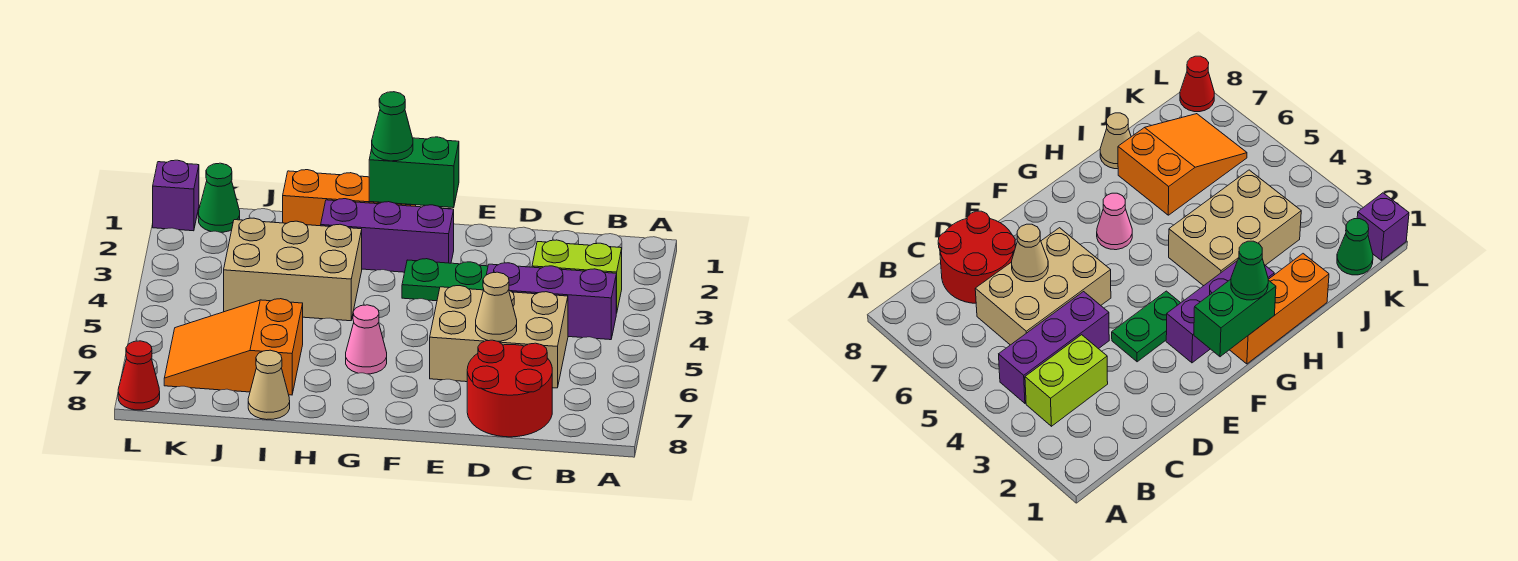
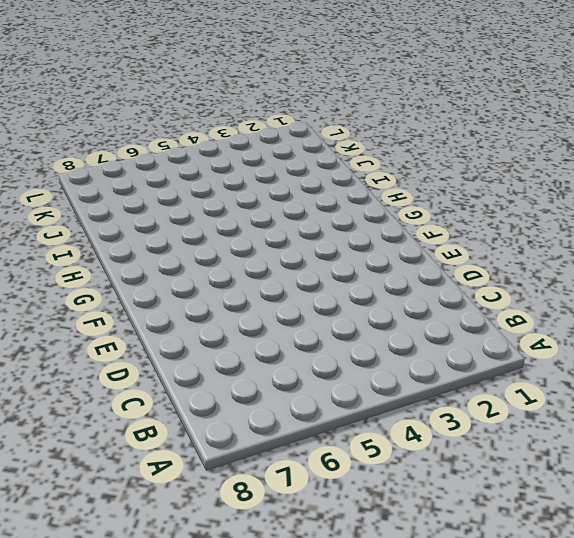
none -> lime brick B3:C3 level 1
none -> purple brick B4:D4 level 1
none -> tan brick C5:E6 level 1

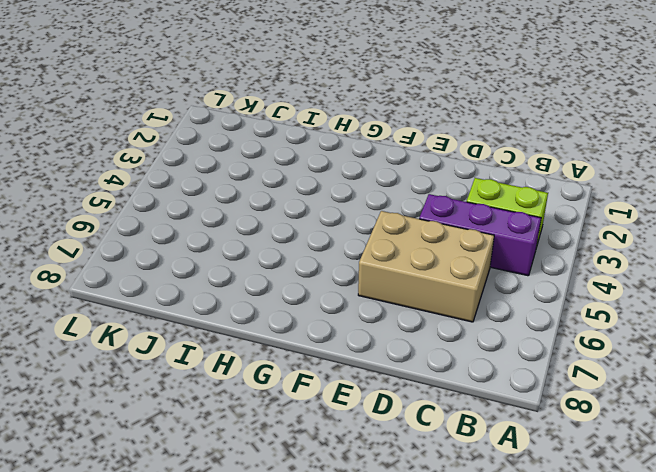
none -> red round brick C7:D8 level 1
none -> green plate E3:F3 level 1
none -> purple brick F2:H2 level 1

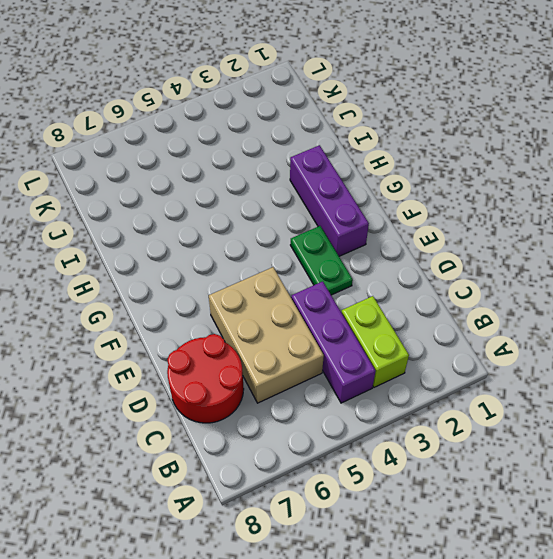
none -> orange brick G1:I1 level 1
none -> pink cone G6 level 1
none -> tan brick H3:J4 level 1

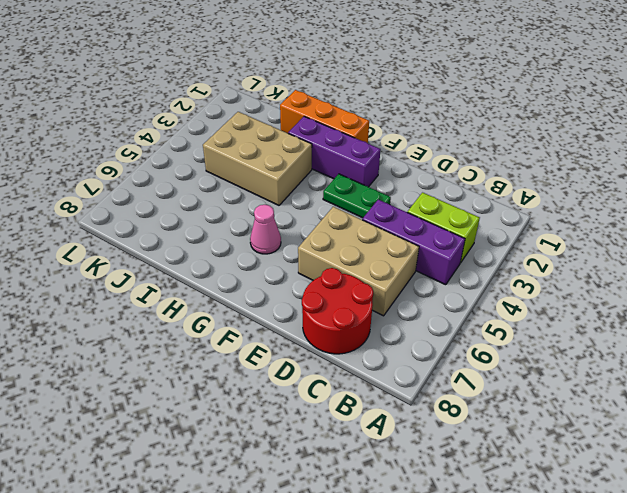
none -> orange slope I6:K7 level 1 top I
none -> tan cone I8 level 1
none -> green cone K1 level 1

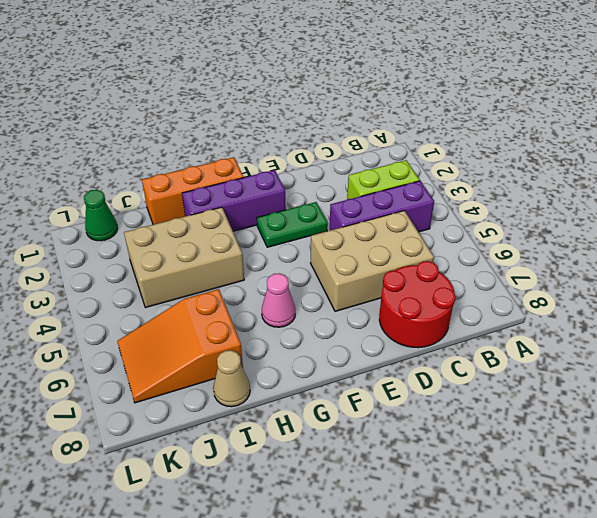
none -> purple brick L1 level 1
none -> red cone L8 level 1
none -> tan cone D6 level 2

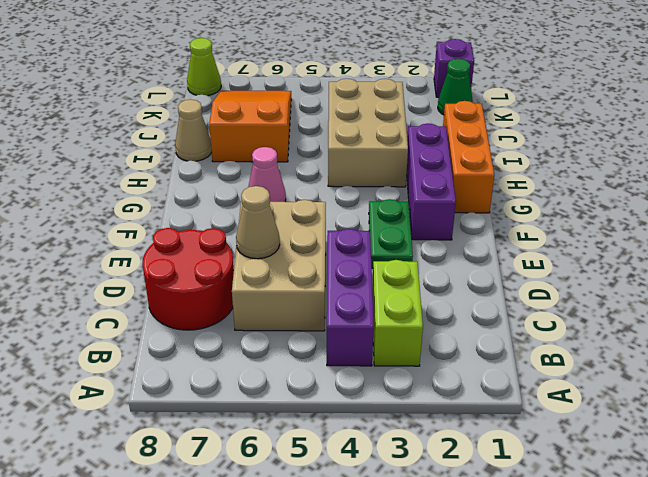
lime cone L8 level 1 -> red cone L8 level 1
none -> green brick F1:G1 level 2
none -> green cone G1 level 3

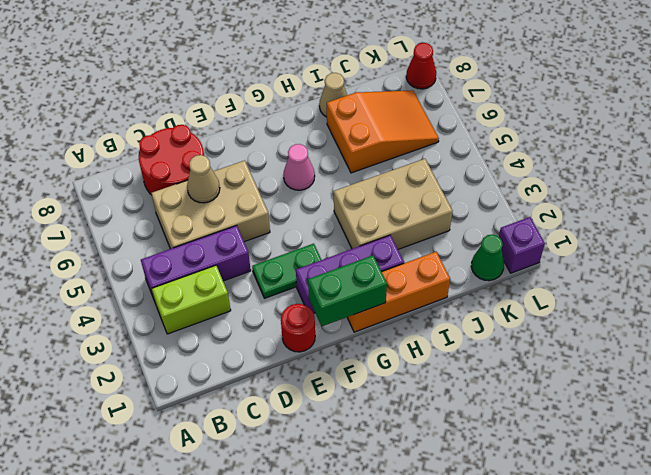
red round brick E1 level 1 -> none
none -> green cone G1 level 3

